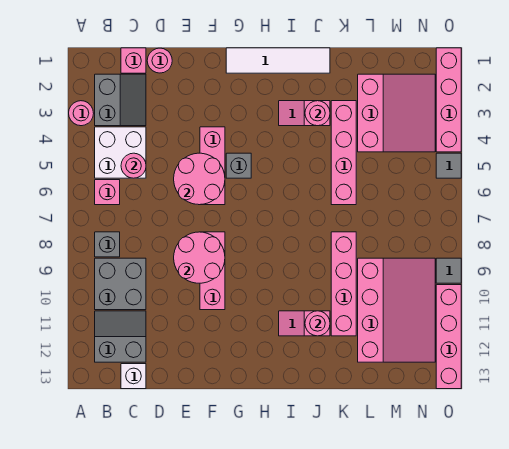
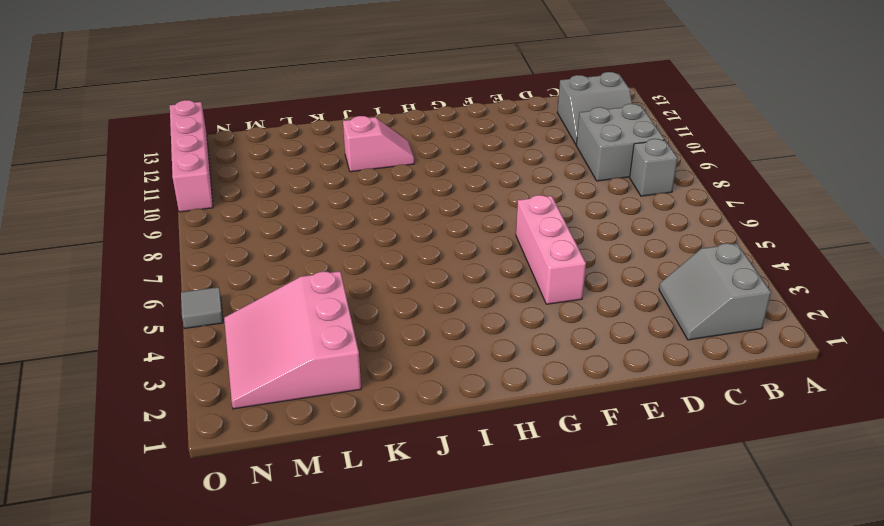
none -> pink round brick A3 level 1
none -> white brick B4:C5 level 1
none -> pink brick B6 level 1

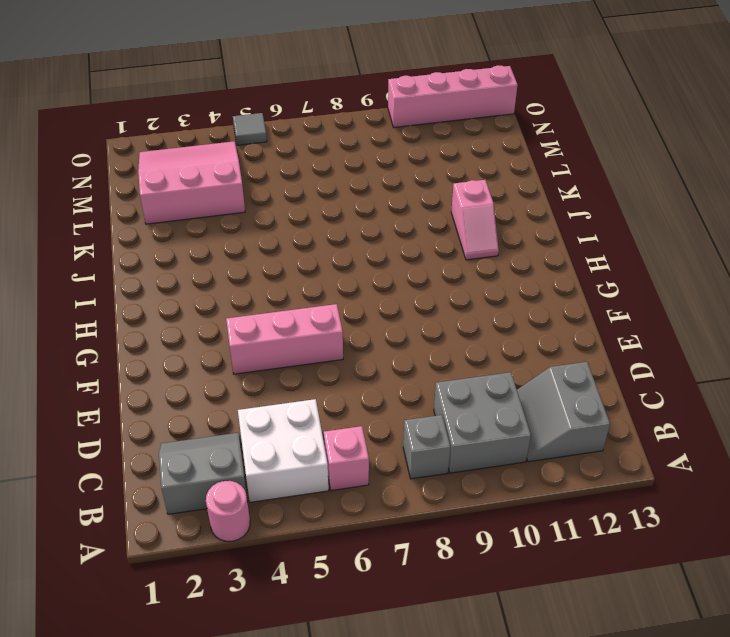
none -> pink brick C1 level 1
none -> white brick C13 level 1
none -> pink round brick D1 level 1

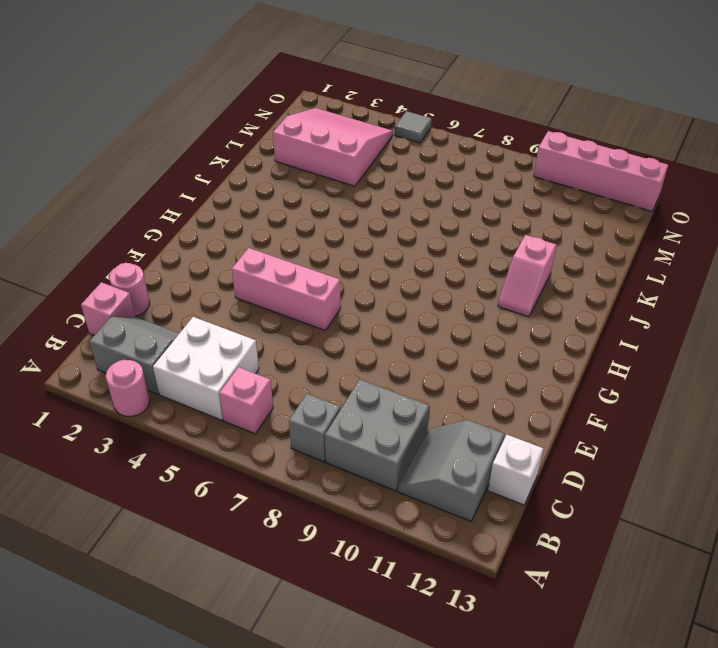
none -> pink brick F8:F10 level 1
none -> white tile G1:J1 level 1
none -> grey brick G5 level 1

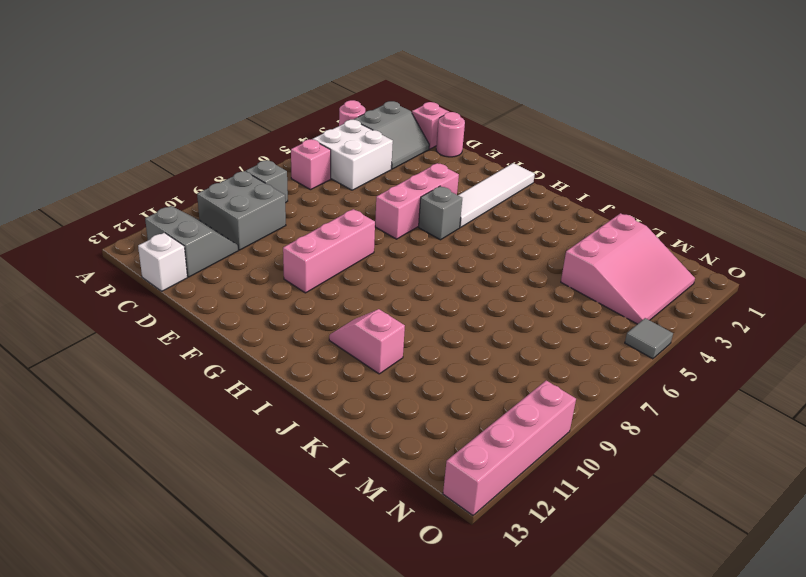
white tile G1:G4 level 1 -> white tile G1:J1 level 1
none -> pink slope I3:J3 level 1 top J
none -> pink brick K3:K6 level 1
none -> pink brick K8:K11 level 1

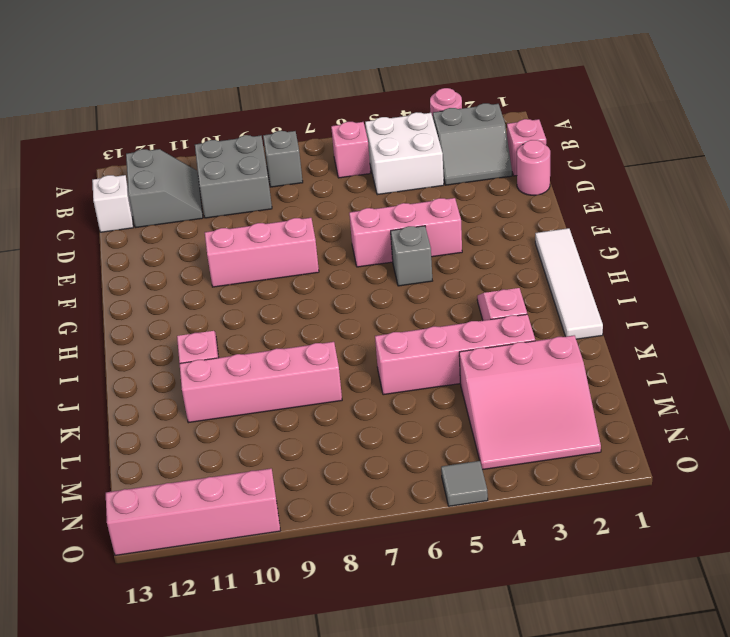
none -> pink slope L9:N12 level 1 top L
none -> pink brick O1:O4 level 1
none -> grey tile O9 level 1

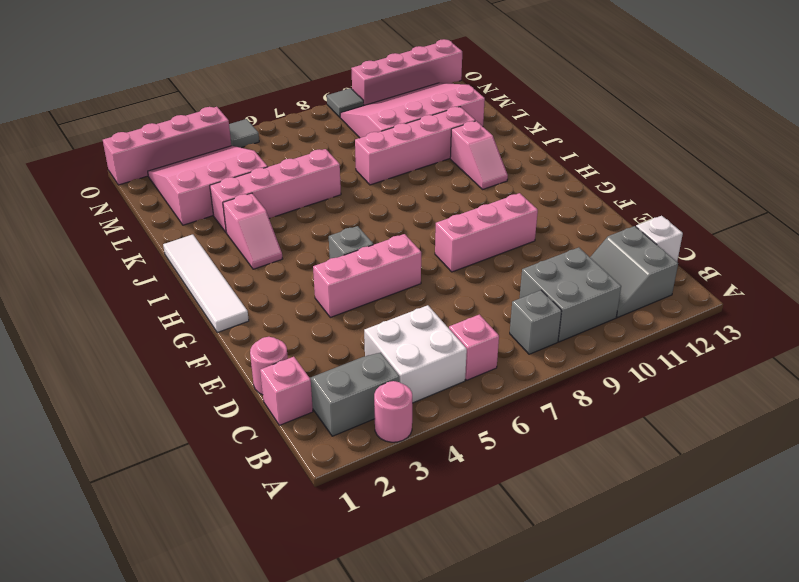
none -> pink round brick C5 level 2
none -> pink round brick E5:F6 level 2
none -> pink round brick E8:F9 level 2

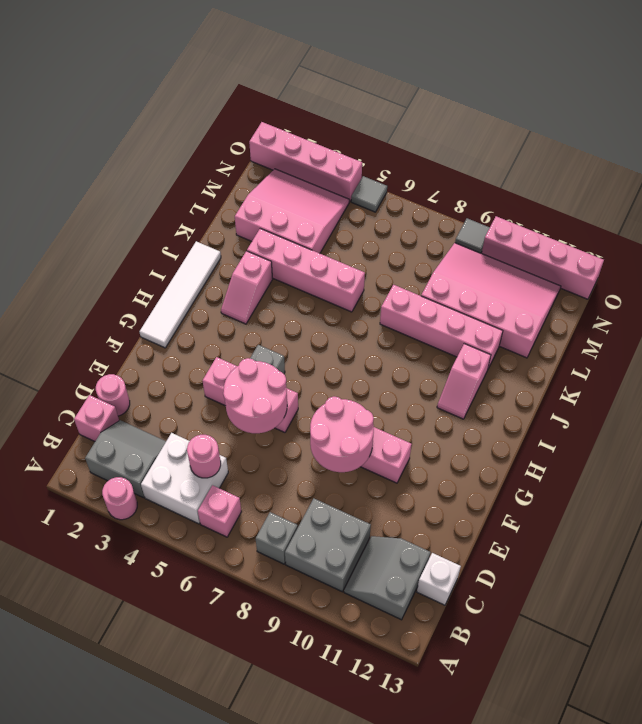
none -> pink round brick J3 level 2
none -> pink round brick J11 level 2

